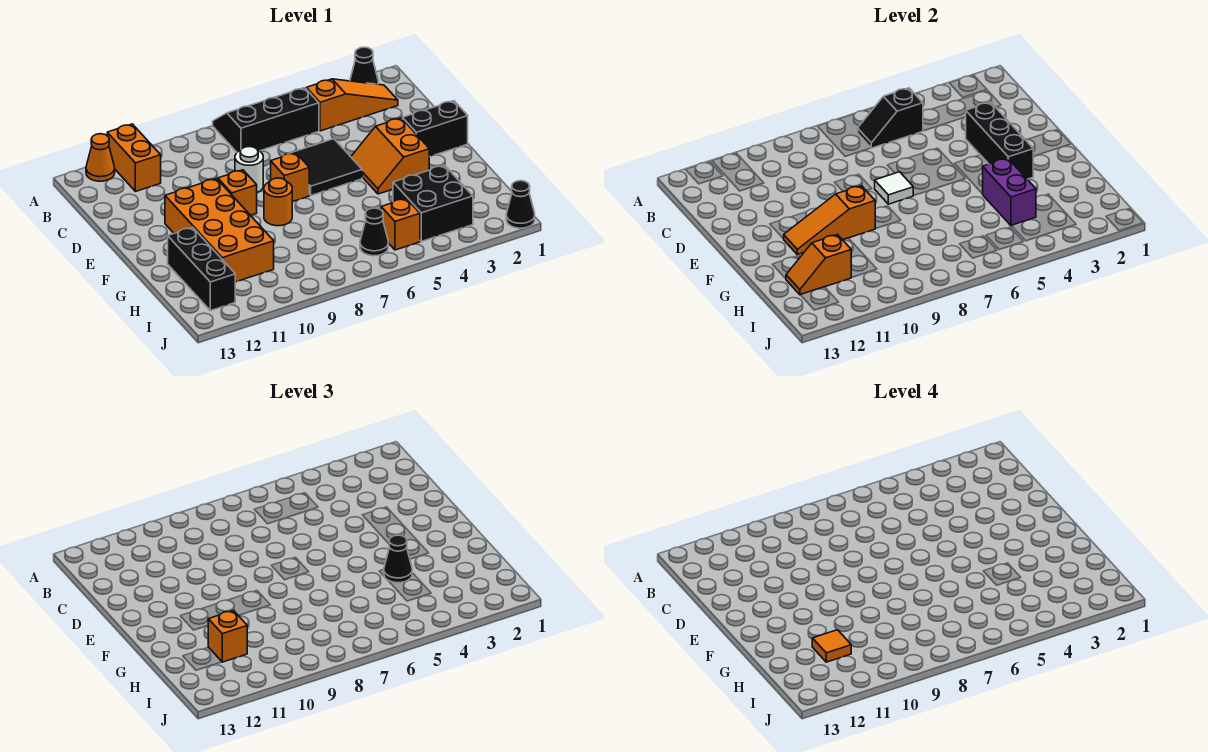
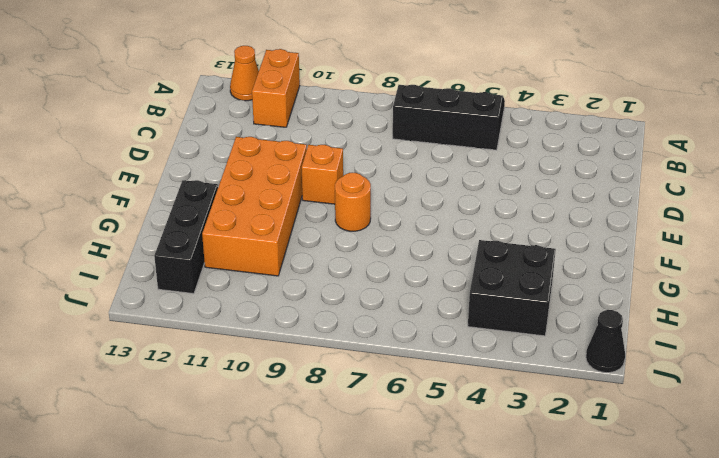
none -> black cone A2 level 1
none -> orange slope B2:B4 level 1 top 4
none -> black tile D5:E6 level 1

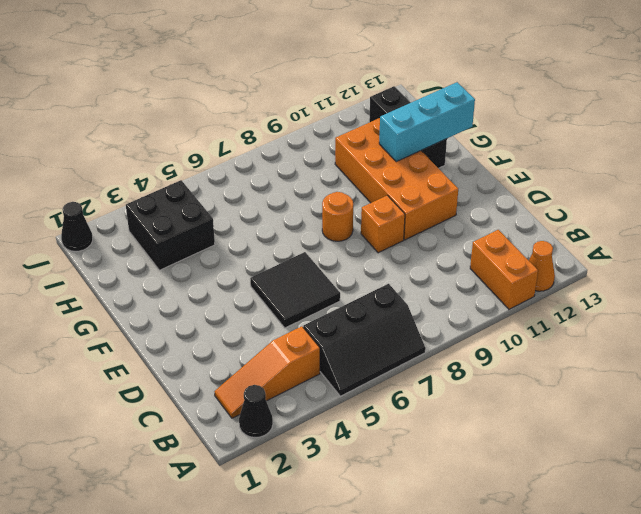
cyan brick G11:G13 level 2 -> none
none -> white round brick D8 level 1
none -> black brick E1:E2 level 1
none -> orange slope E3:F4 level 1 top 3

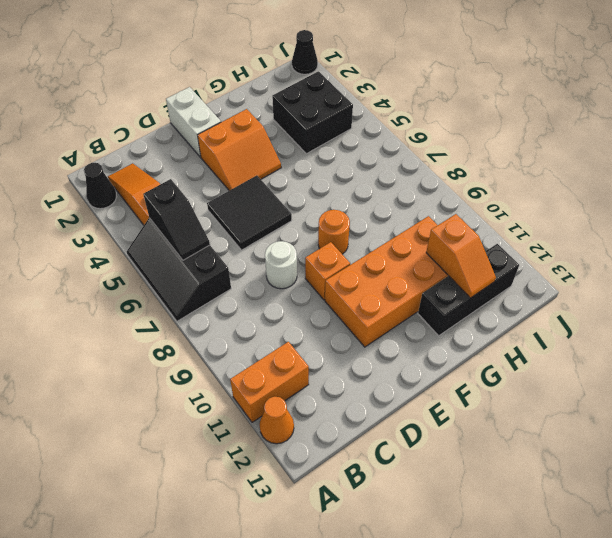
white brick E1:E2 level 1 -> black brick E1:E2 level 1
none -> orange brick E7 level 1
none -> orange brick I5 level 1
none -> black cone I6 level 1

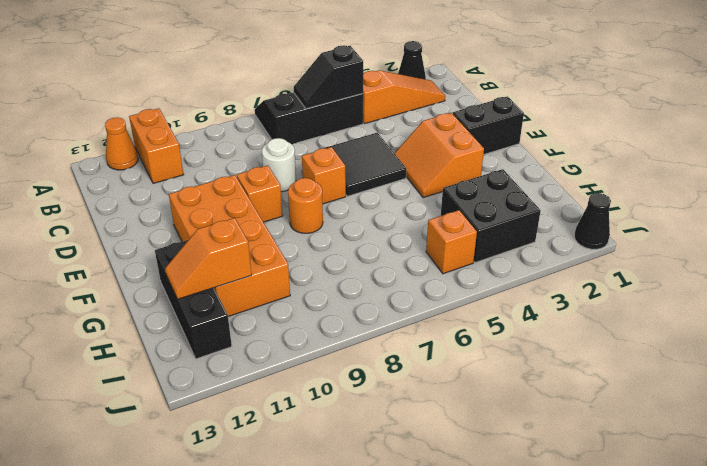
none -> black cone I6 level 1
none -> black brick D3:F3 level 2
none -> white tile E7 level 2

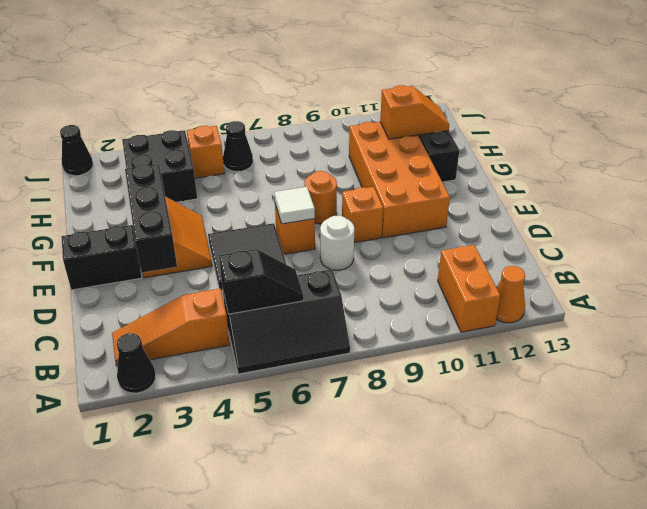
none -> orange slope F9:F11 level 2 top 9
none -> purple brick G4:H4 level 2
none -> black cone G4 level 3

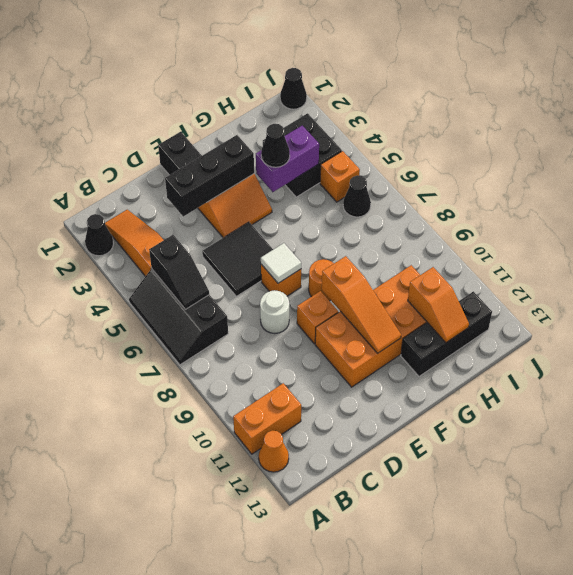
none -> orange brick H11 level 3
none -> orange tile H11 level 4

